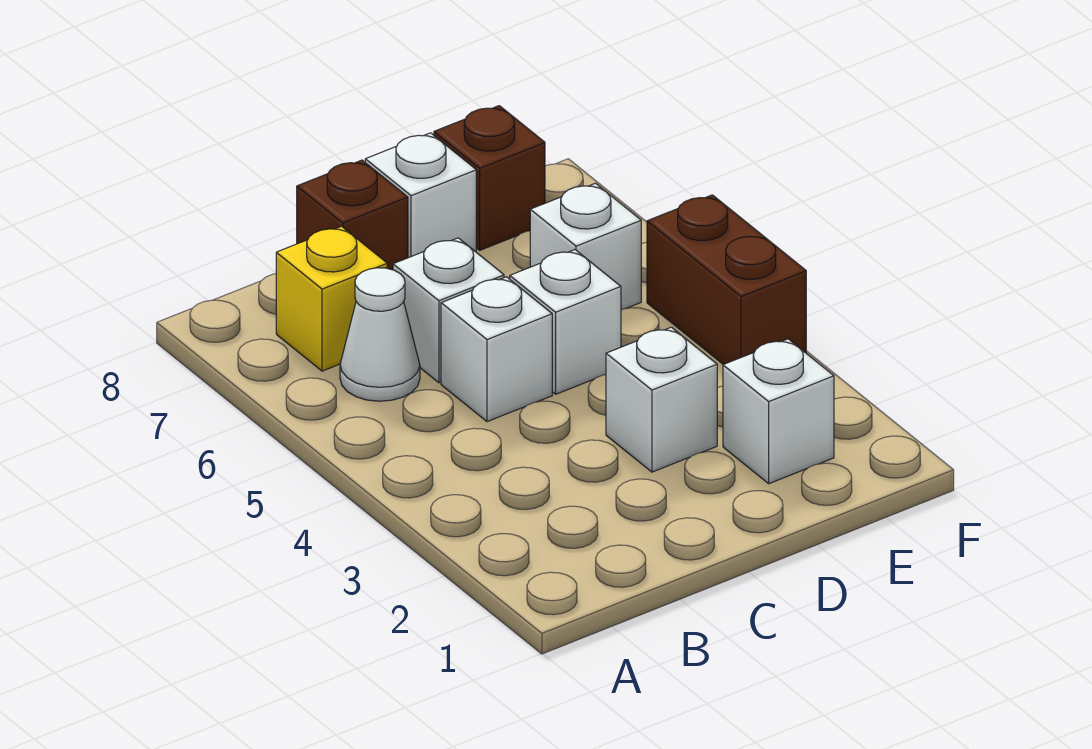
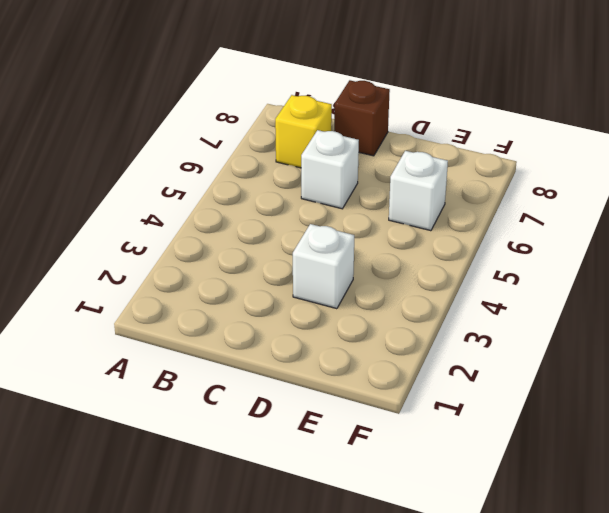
none -> white cone B6 level 1
none -> white brick C5 level 1
none -> white brick D5 level 1

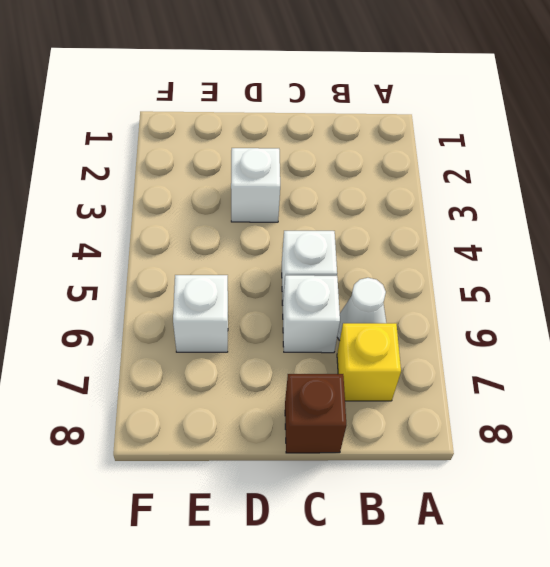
none -> white brick D5 level 1
none -> white brick D8 level 1
none -> white brick E2 level 1

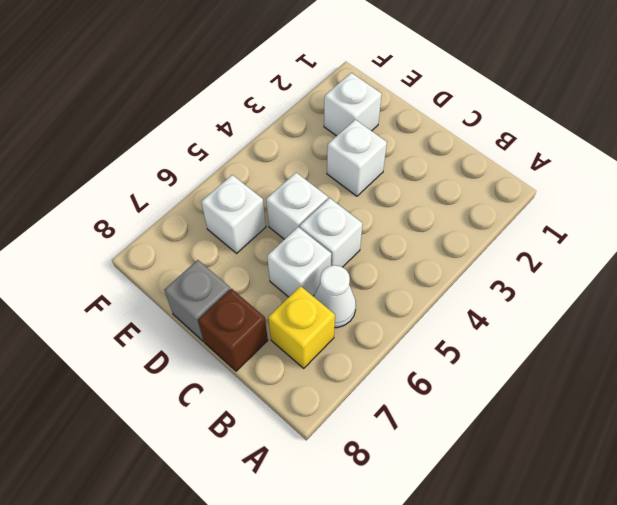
grey brick D8 level 1 -> white brick D8 level 1
none -> brown brick E8 level 1
none -> brown brick F4:F5 level 1

